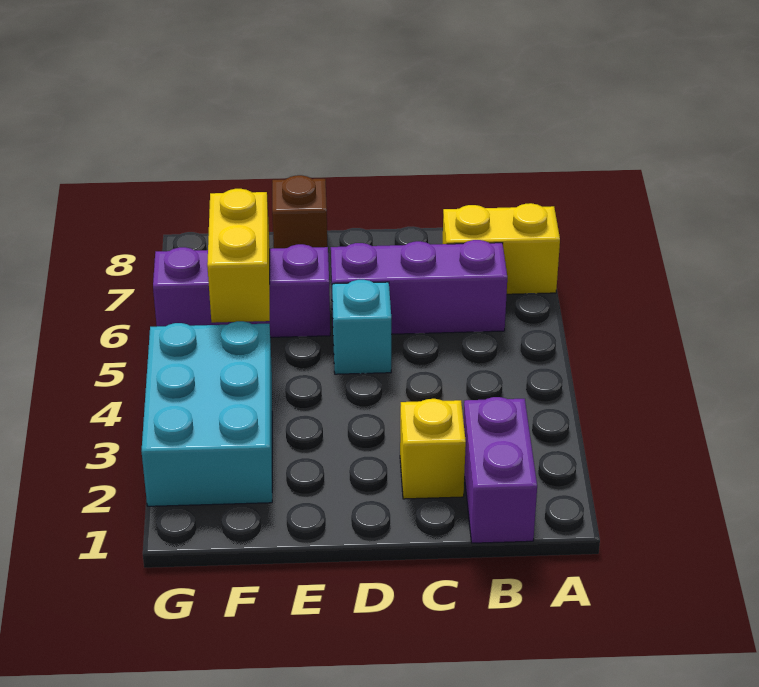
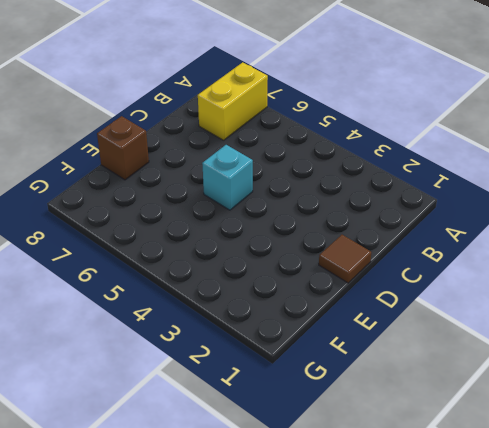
brown tile D1 level 1 -> none
none -> purple brick B1:B2 level 1
none -> purple brick B6:D6 level 1

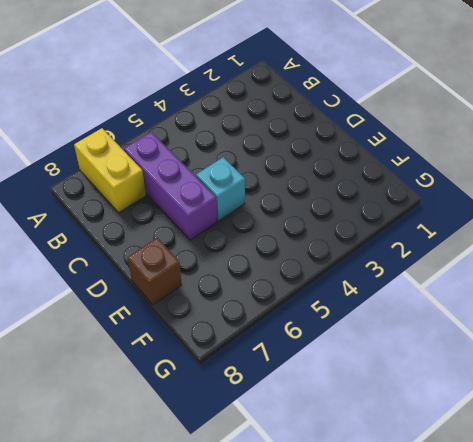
none -> purple brick B1:B2 level 1
none -> yellow brick C2 level 1

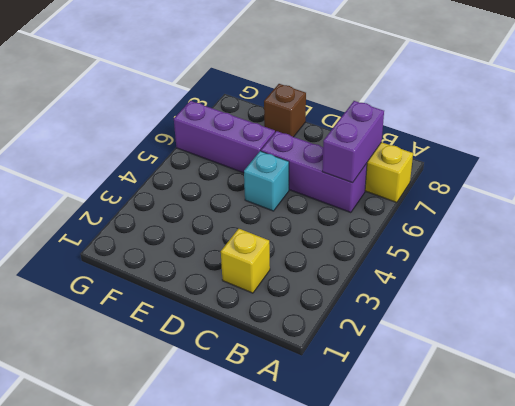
purple brick B6:B7 level 2 -> purple brick B1:B2 level 1
none -> cyan brick F2:G4 level 1
none -> yellow brick F5:F6 level 2

